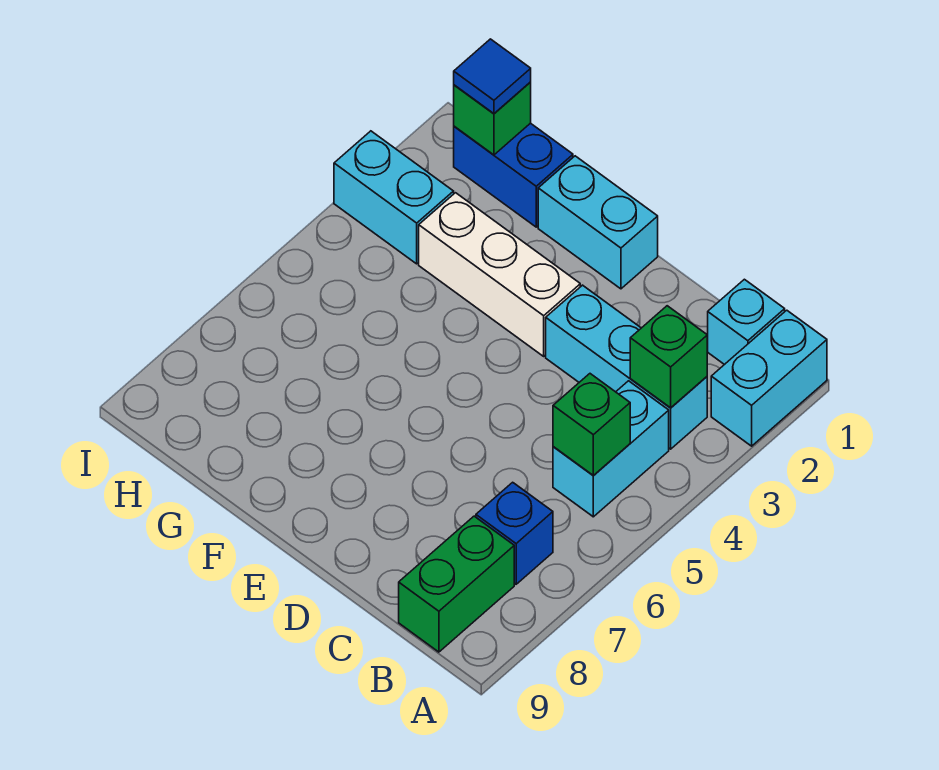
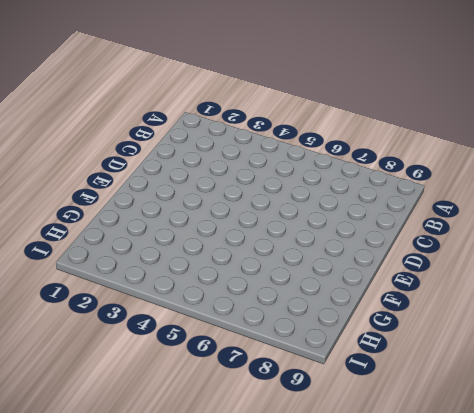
none -> cyan brick A1:A2 level 1
none -> cyan brick B1 level 1
none -> cyan brick B3:D3 level 1

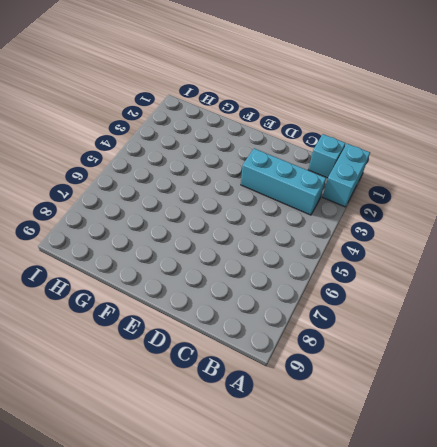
none -> cyan brick B4:B5 level 1
none -> blue brick B7 level 1
none -> green brick B8:B9 level 1

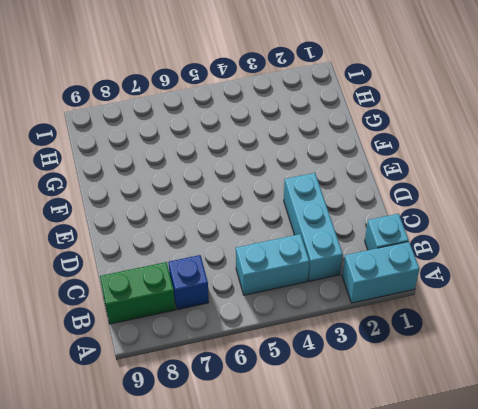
none -> cyan brick E1:F1 level 1
none -> white brick E3:G3 level 1
none -> blue brick G1:H1 level 1

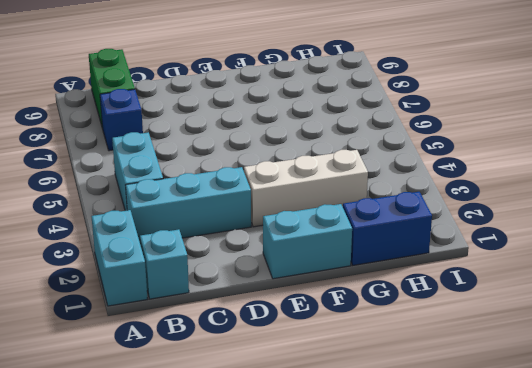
none -> cyan brick H3:I3 level 1
none -> green brick B3 level 2
none -> green brick B5 level 2

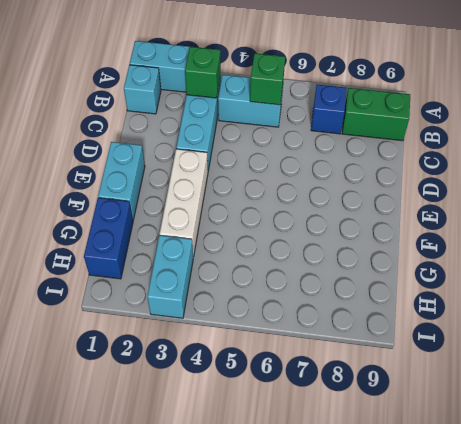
none -> green brick H1 level 2
none -> blue tile H1 level 3

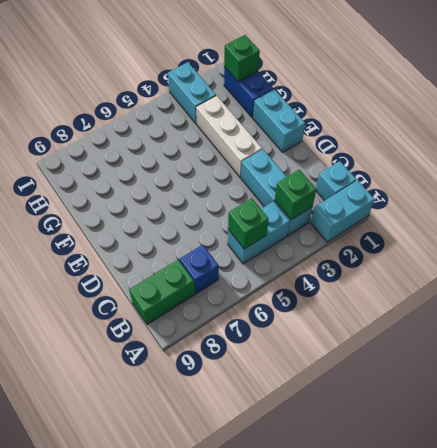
none -> blue tile H1 level 3

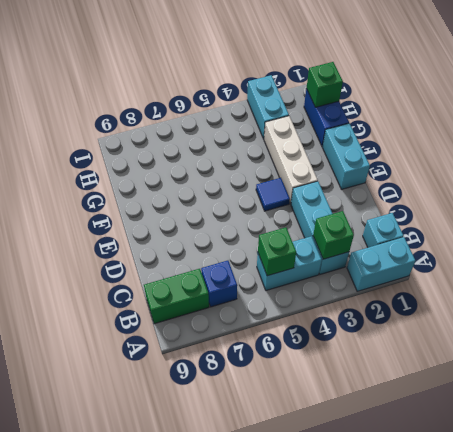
blue tile E4 level 1 -> blue tile H1 level 3

